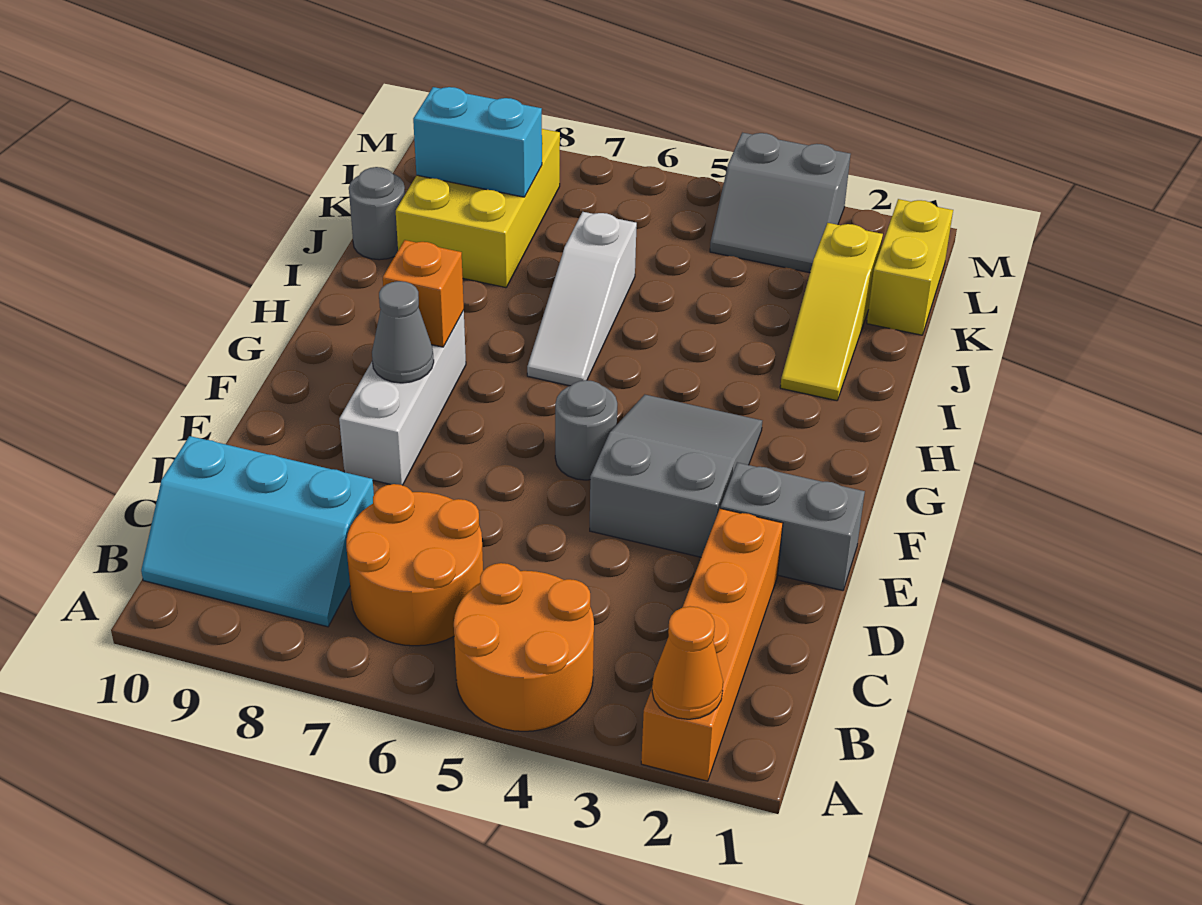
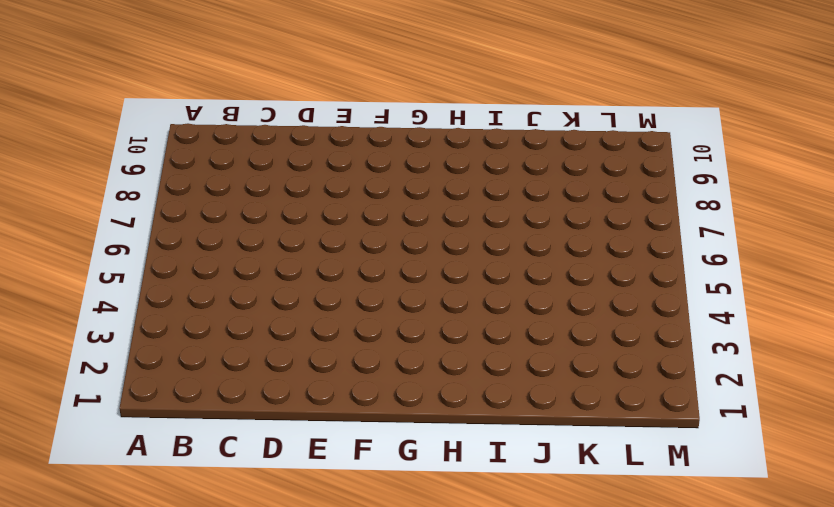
none -> orange brick A2:D2 level 1
none -> orange round brick A4:B5 level 1
none -> orange round brick B6:C7 level 1

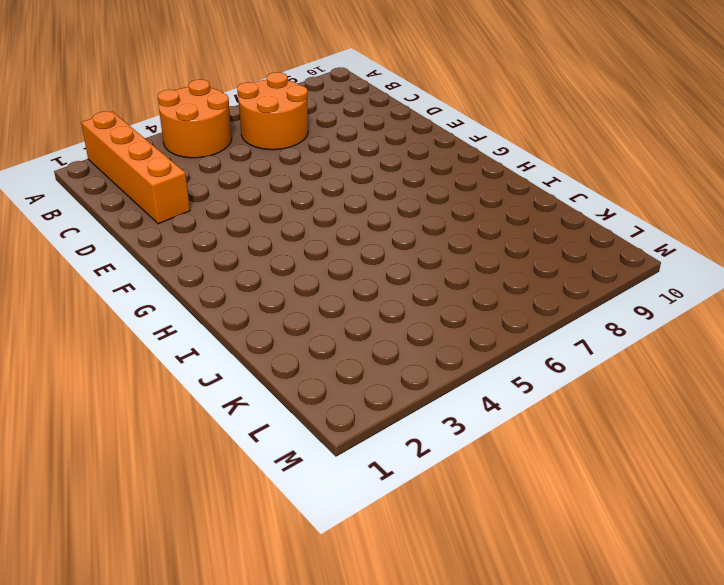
none -> cyan slope B8:C10 level 1 top C
none -> grey brick E1:E2 level 1
none -> grey slope E3:G4 level 1 top E

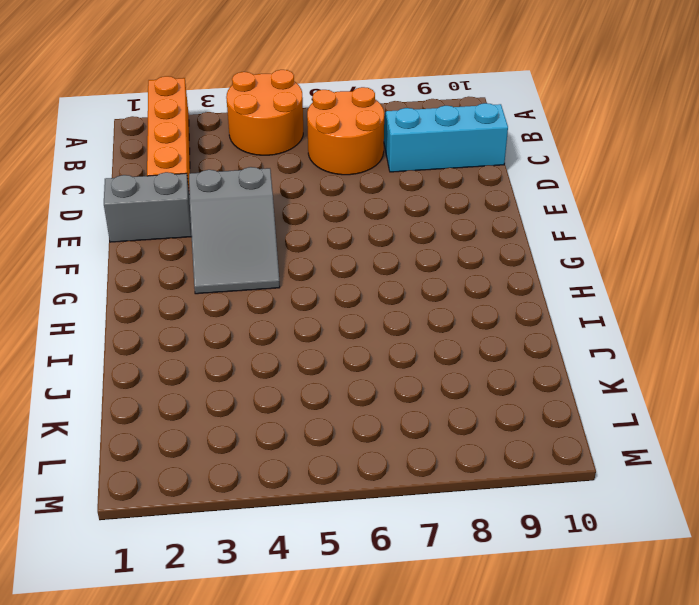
none -> white brick E8:G8 level 1
none -> grey round brick F5 level 1
none -> white slope H6:J6 level 1 top J

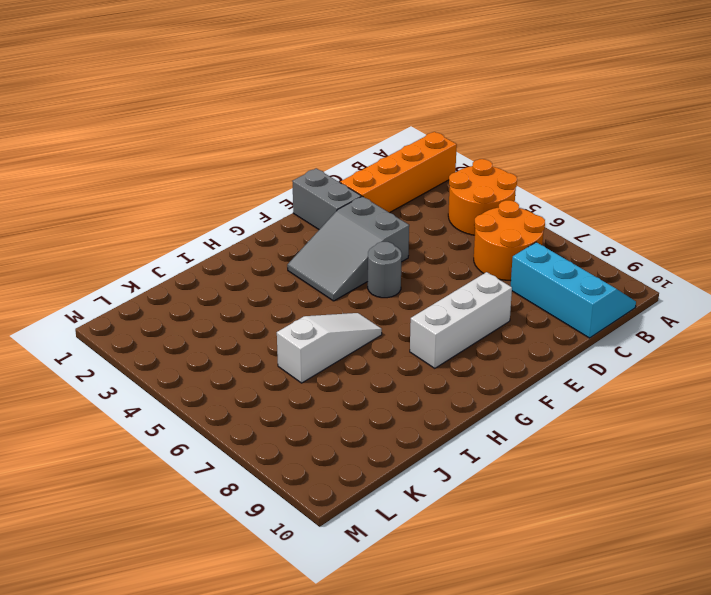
none -> yellow slope I2:K2 level 1 top K
none -> yellow brick J8:L9 level 1
none -> grey round brick J10 level 1

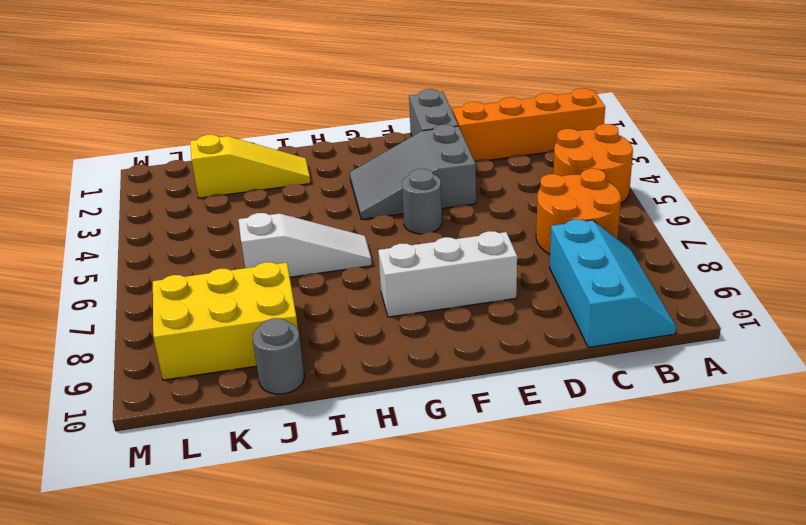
none -> yellow brick K1:L1 level 1
none -> grey slope L3:M4 level 1 top M
none -> orange cone A2 level 2

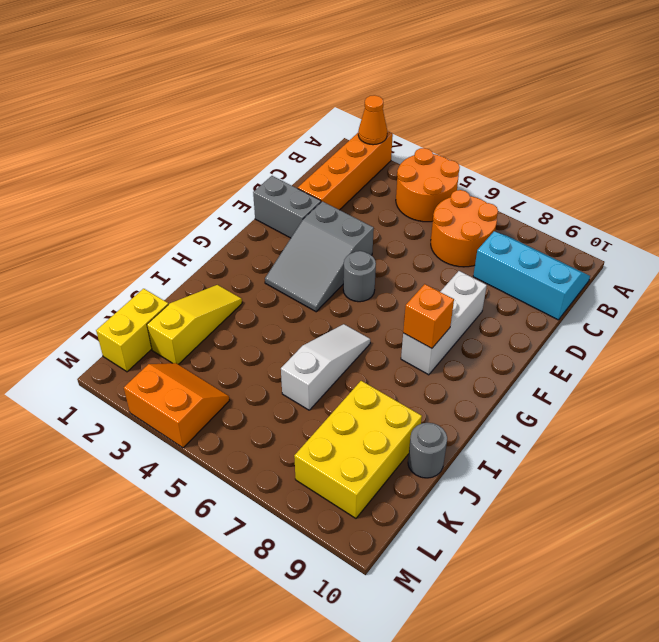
orange slope L3:M4 level 1 top M -> grey slope L3:M4 level 1 top M
none -> grey cone F8 level 2
none -> cyan brick K8:K9 level 2

